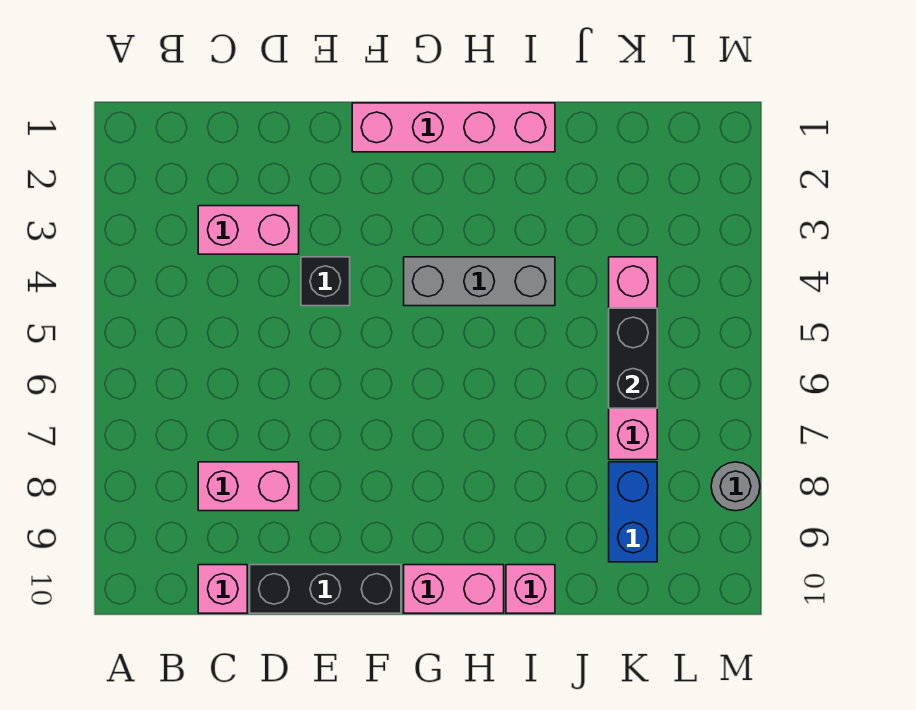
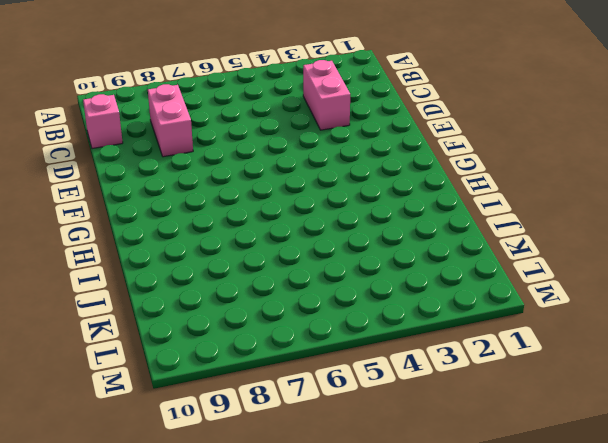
none -> black brick D10:F10 level 1
none -> black brick E4 level 1
none -> pink brick F1:I1 level 1

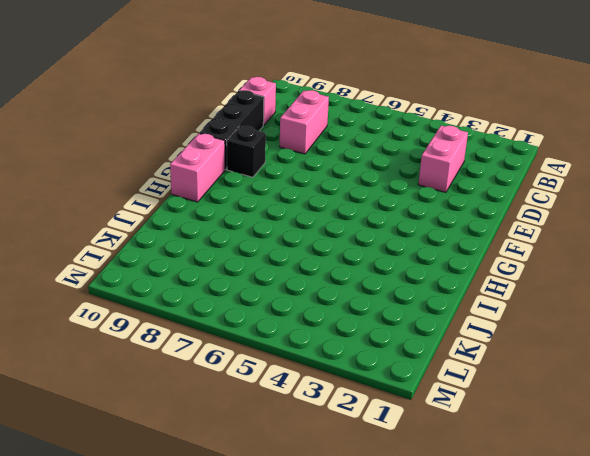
black brick F9 level 1 -> black brick E4 level 1
none -> pink brick F1:I1 level 1
none -> grey brick G4:I4 level 1
none -> pink brick I10 level 1

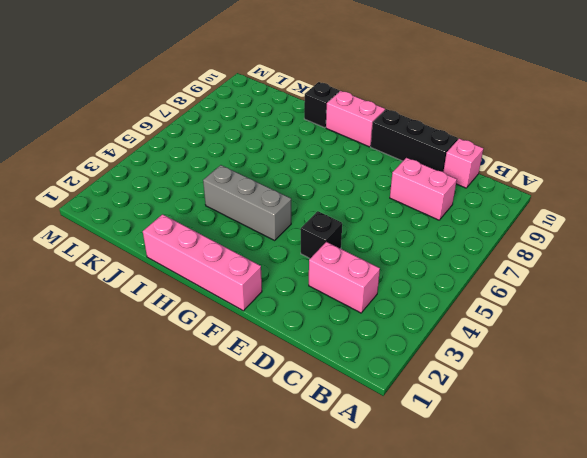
black brick I10 level 1 -> pink brick I10 level 1
none -> pink brick K4:K7 level 1
none -> blue brick K8:K9 level 1
none -> grey round brick M8 level 1

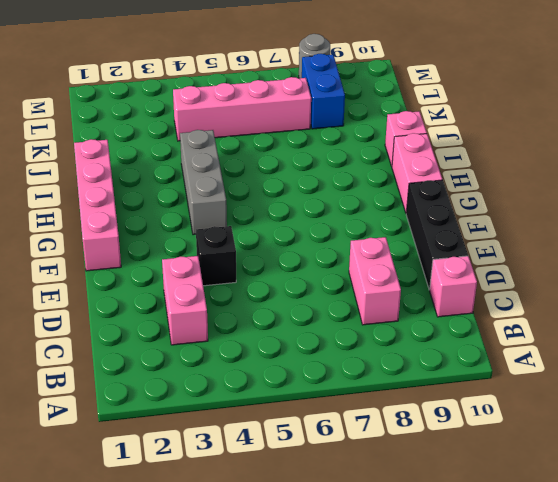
blue brick K8:L8 level 1 -> blue brick K8:K9 level 1
none -> black brick K5:K6 level 2

